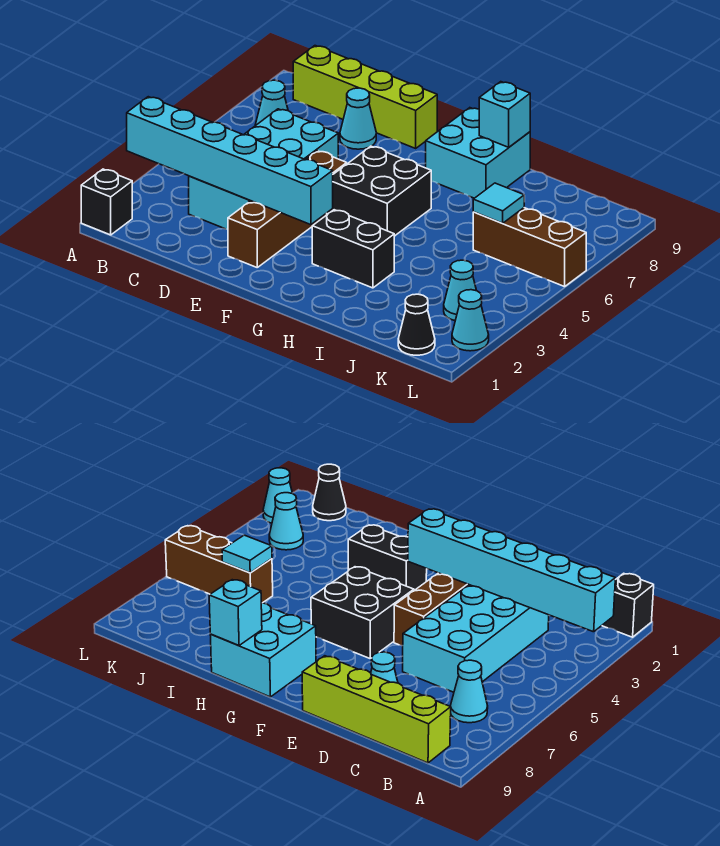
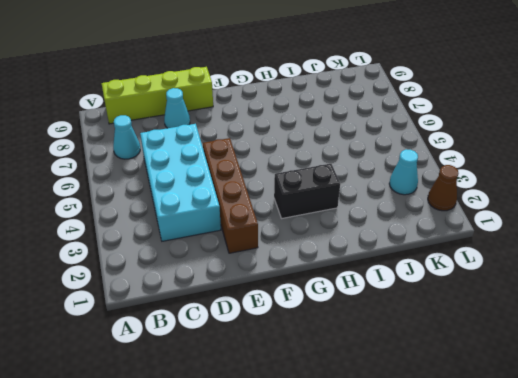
brown cone L2 level 1 -> cyan cone L2 level 1
none -> black brick A1 level 1
none -> black brick F5:G6 level 1
none -> cyan brick G8:H9 level 1

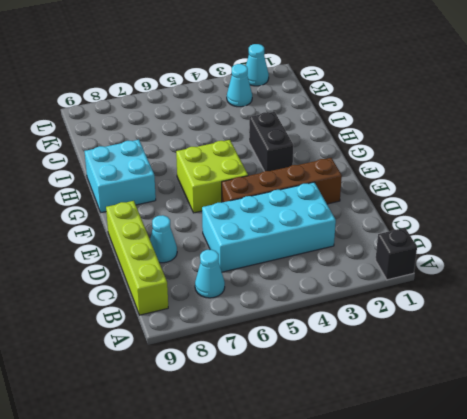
lime brick F5:G6 level 1 -> black brick F5:G6 level 1
none -> brown brick J6:L6 level 1
none -> black cone K1 level 1
none -> cyan brick A3:F3 level 2

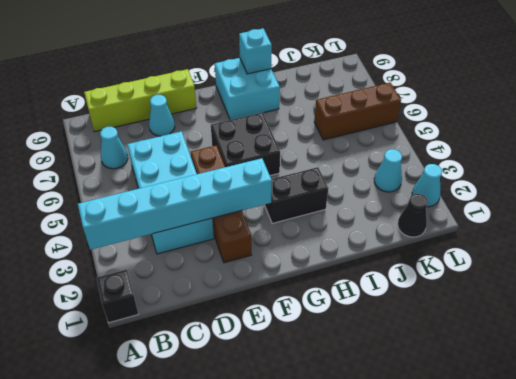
none -> cyan tile J6 level 2

